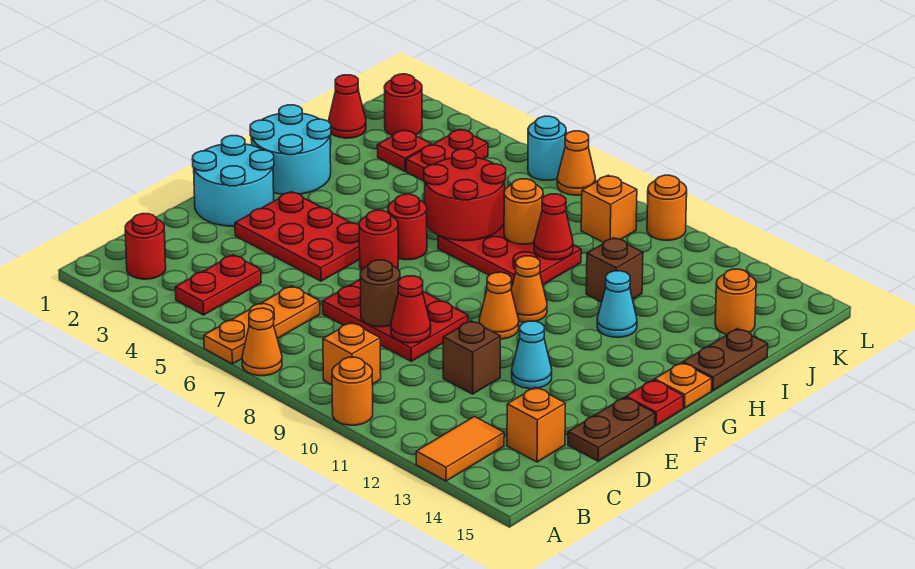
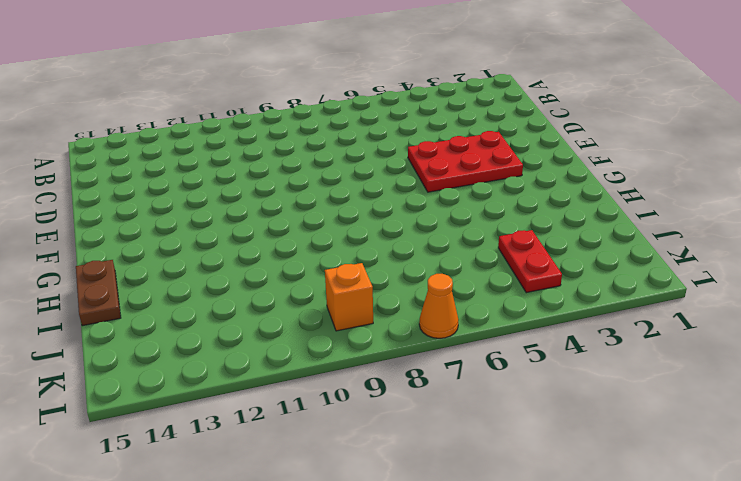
none -> orange plate A6:C6 level 1
none -> orange cone A7 level 1
none -> orange round brick A10 level 1
none -> orange tile A13:B13 level 1

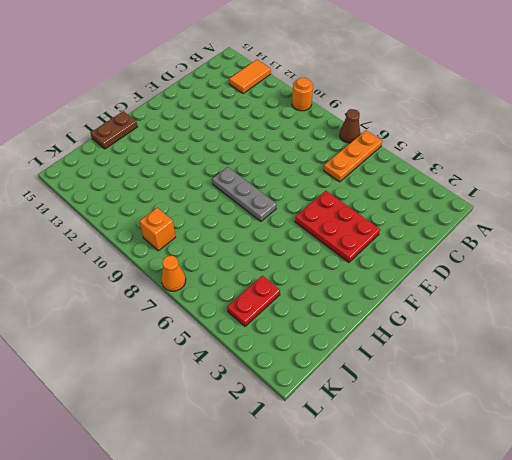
brown cone A7 level 1 -> orange cone A7 level 1
grey plate G7:G9 level 1 -> none
none -> red round brick B2 level 1
none -> red plate B4:C4 level 1
none -> orange brick B9 level 1
none -> orange brick C14 level 1

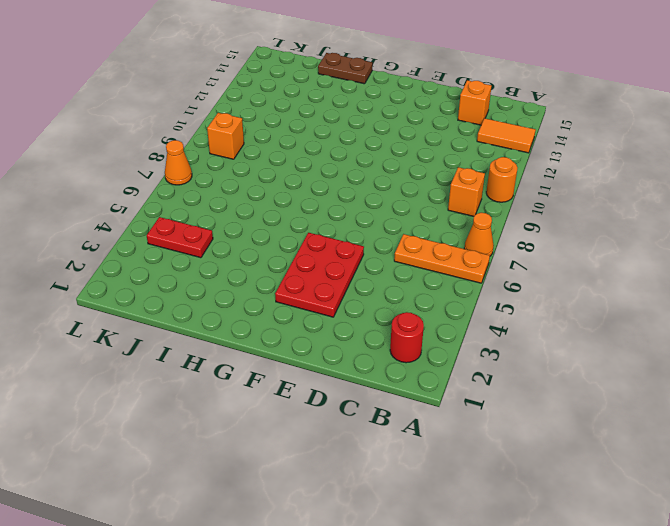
none -> red plate B4:C4 level 1
none -> red plate D7:E9 level 1
none -> brown brick D11 level 1
none -> brown plate D15:E15 level 1

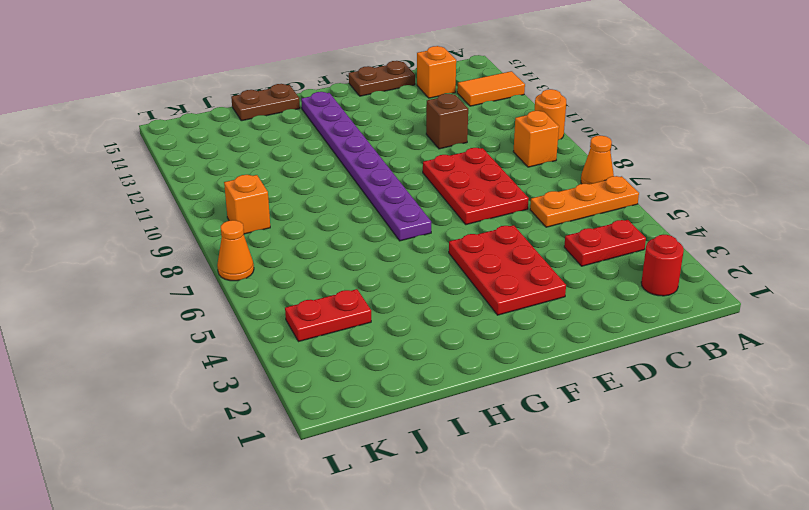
purple plate G7:G14 level 1 -> orange cone G10 level 1
none -> cyan round brick E1:F2 level 1
none -> cyan cone E12 level 1
none -> red round brick F6 level 1
none -> orange cone F10 level 1

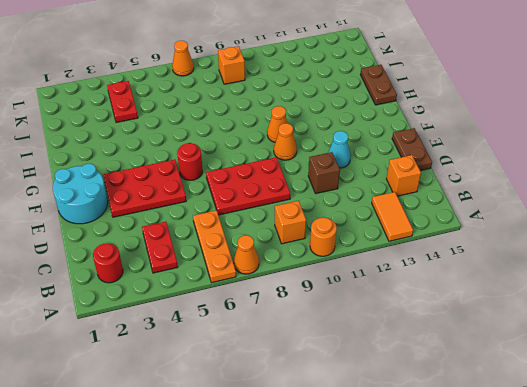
none -> red plate F15 level 1
none -> cyan round brick G1:H2 level 1
none -> red round brick G6 level 1
none -> orange plate G15 level 1

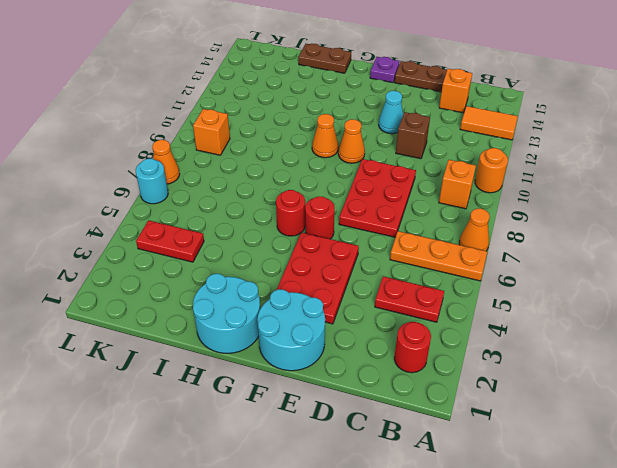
purple plate F15 level 1 -> red plate F15 level 1
none -> orange plate G15 level 1
none -> red plate H7:I9 level 1
none -> cyan cone H12 level 1
none -> brown brick I11 level 1

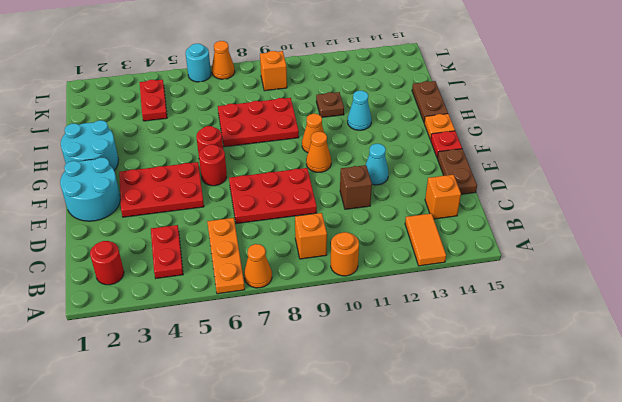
brown plate I11 level 1 -> brown brick I11 level 1
none -> red cone J1 level 1
none -> red plate J3 level 1
none -> orange round brick J14 level 1
none -> red round brick K2 level 1

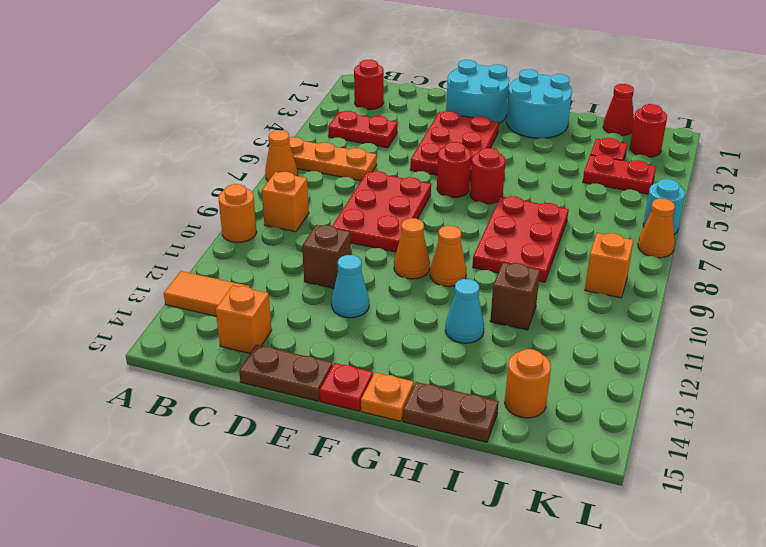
none -> orange round brick L10 level 1
none -> brown round brick D8 level 2
none -> red cone D9 level 2
none -> red round brick H6:I7 level 2

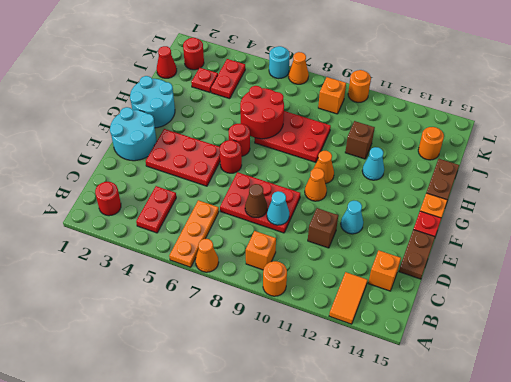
brown cone D8 level 2 -> brown round brick D8 level 2
cyan cone D9 level 2 -> red cone D9 level 2
none -> orange round brick I8 level 2
none -> red cone I9 level 2

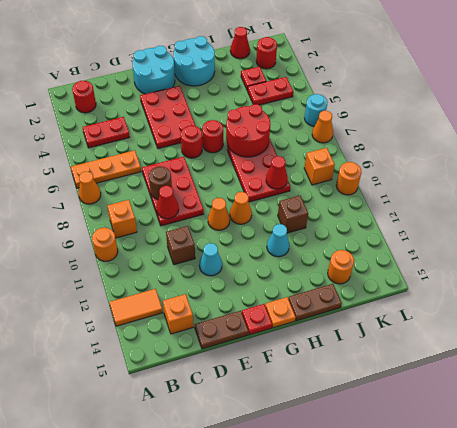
none -> orange round brick I8 level 2

